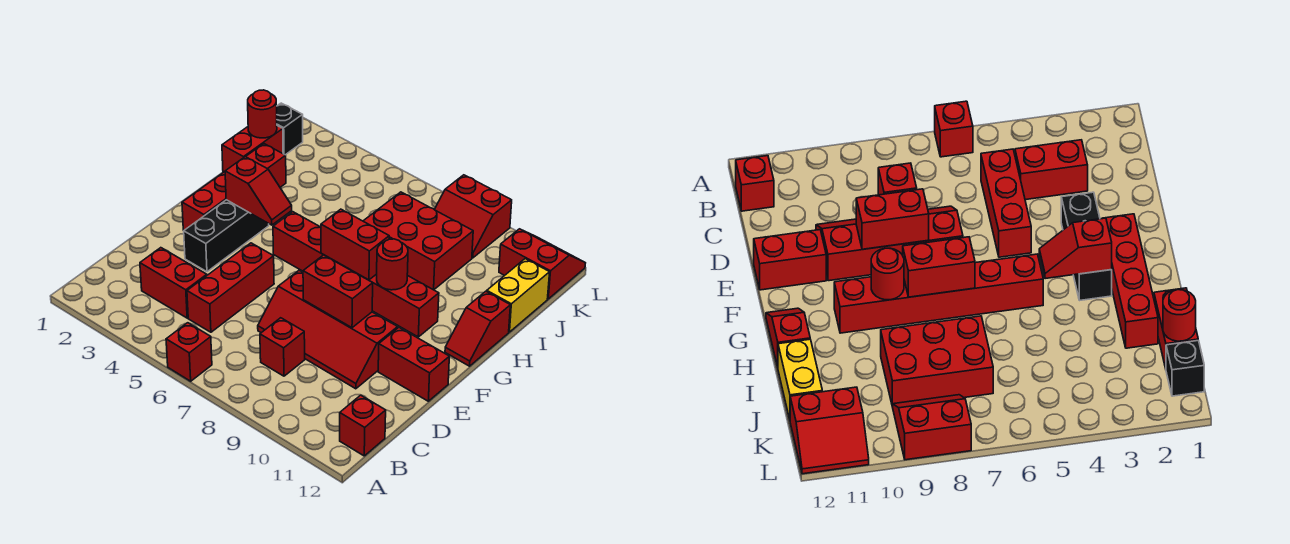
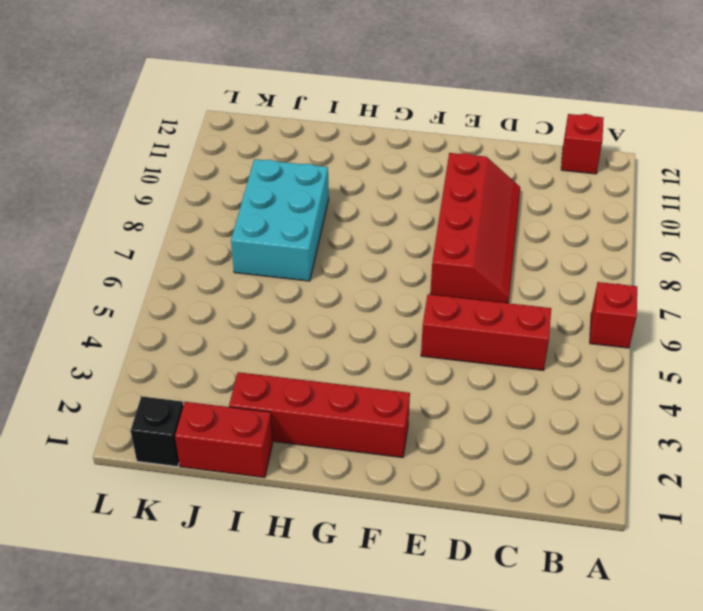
cyan brick I7:J9 level 1 -> red brick I7:J9 level 1
none -> red brick C3:C4 level 1
none -> red brick C8 level 1
none -> black brick E3:G3 level 1

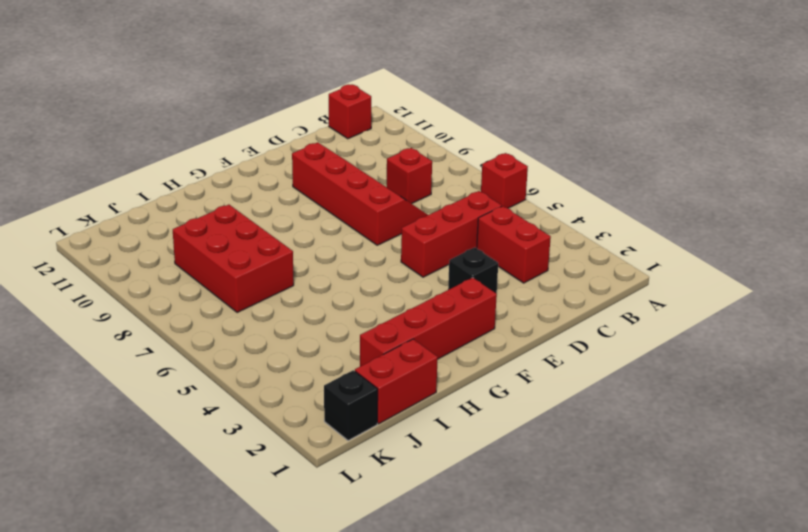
black brick E3 level 1 -> black brick E3:G3 level 1
none -> red brick E11:E12 level 1
none -> red brick G5:G10 level 1
none -> red slope G12:H12 level 1 top H

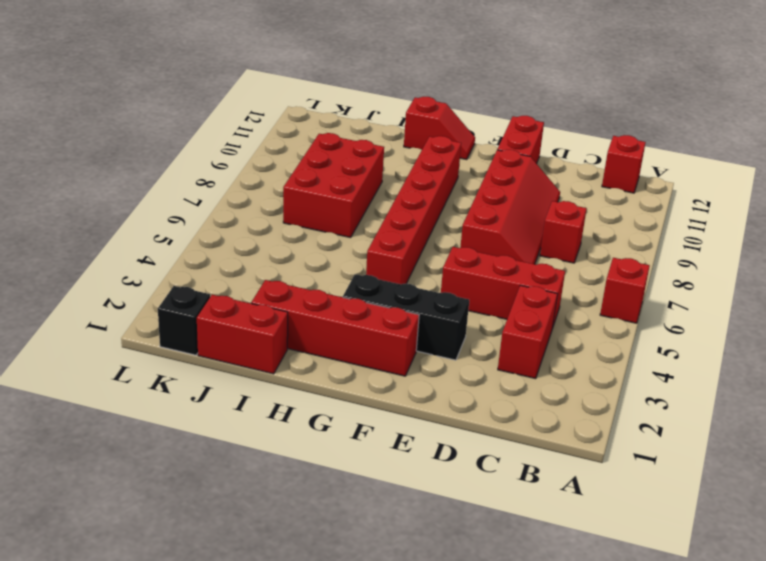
none -> yellow brick I12:J12 level 1
none -> red slope K8:L9 level 1 top L
none -> red slope K11:L12 level 1 top K

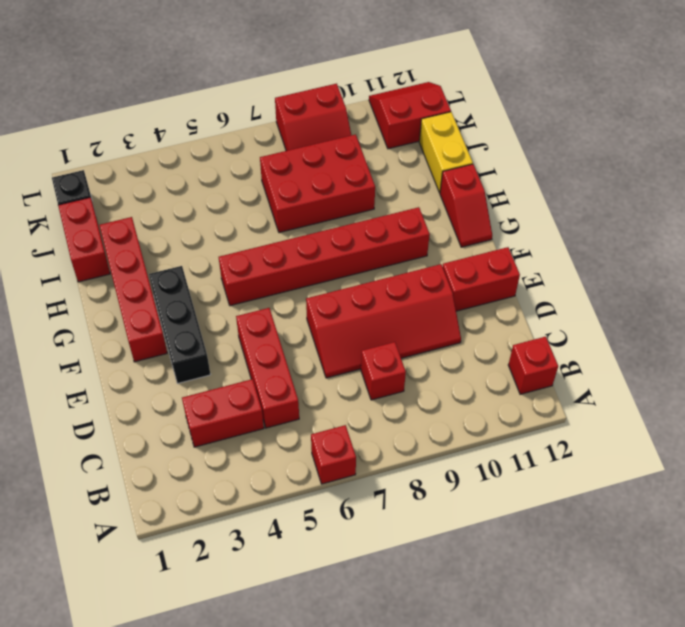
none -> red brick E8:E9 level 2
none -> red slope G3:G4 level 2 top 3
none -> red brick G7:G8 level 2

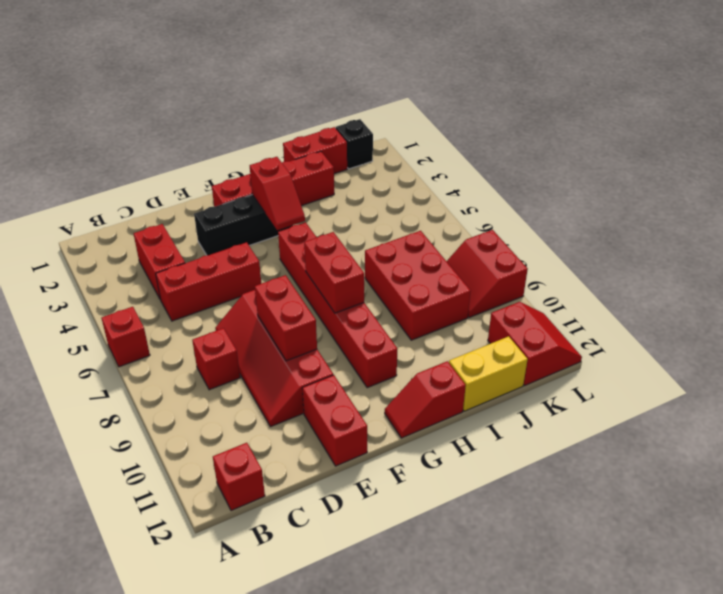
none -> red round brick G9 level 2
none -> red round brick J1 level 2

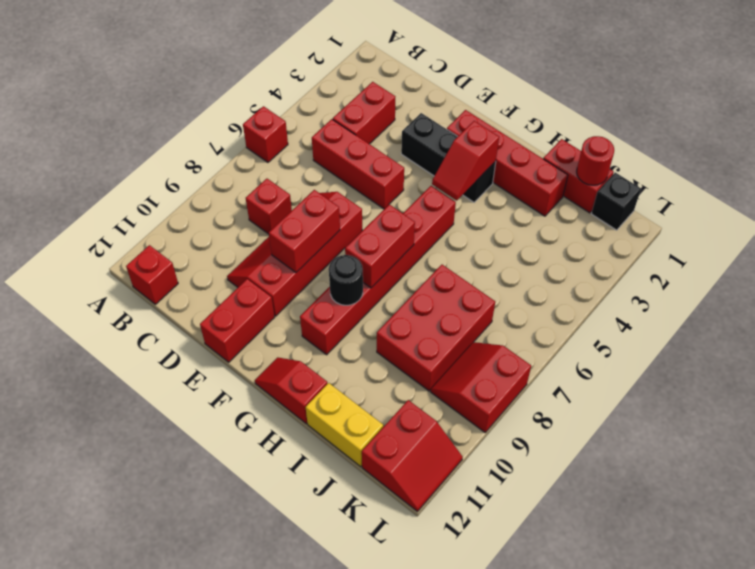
black round brick G9 level 2 -> red round brick G9 level 2

